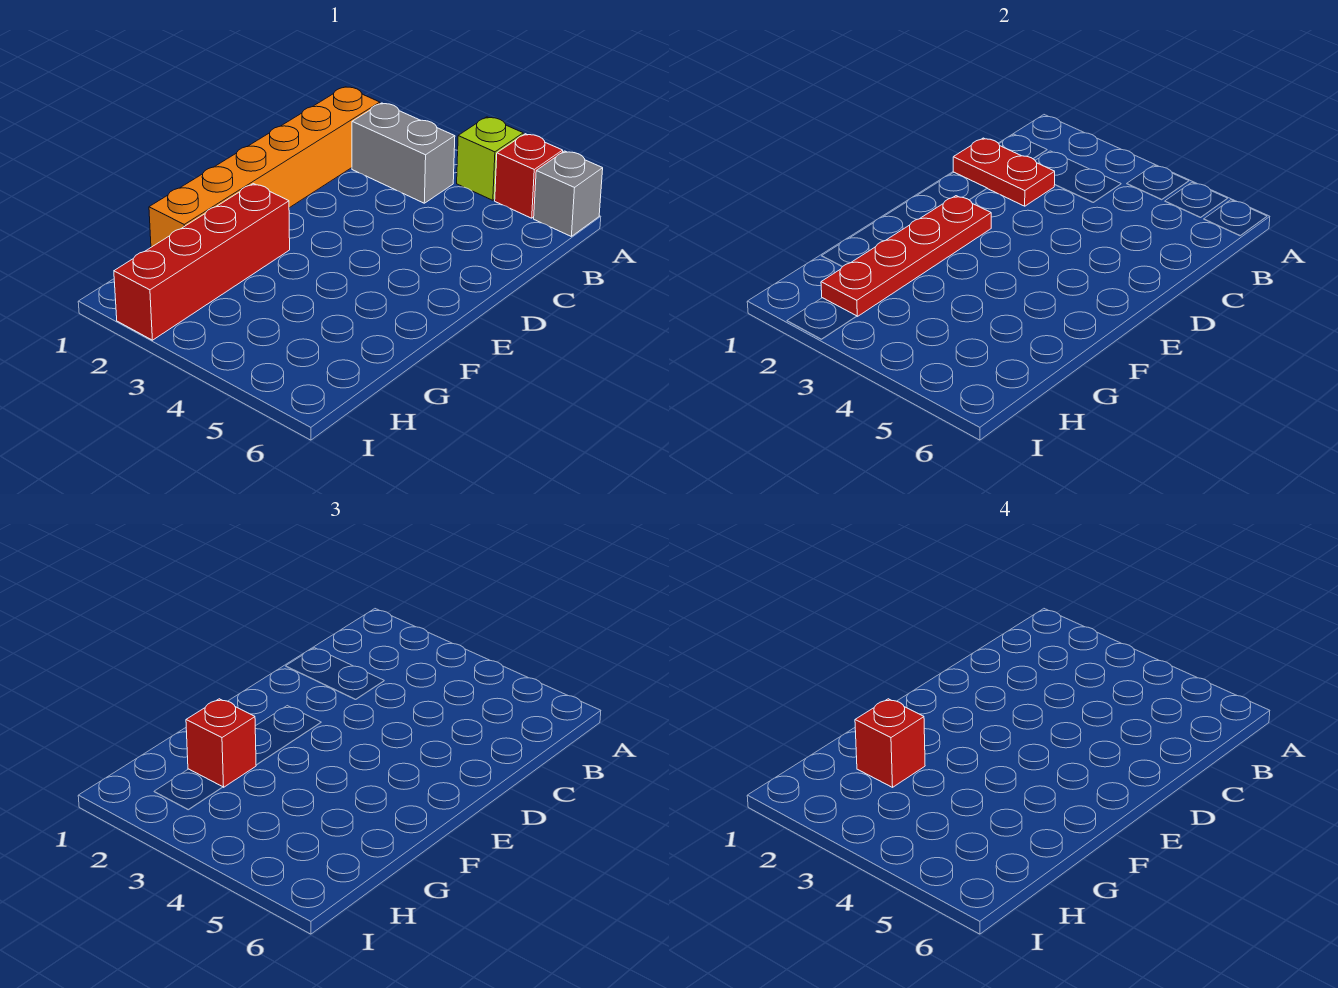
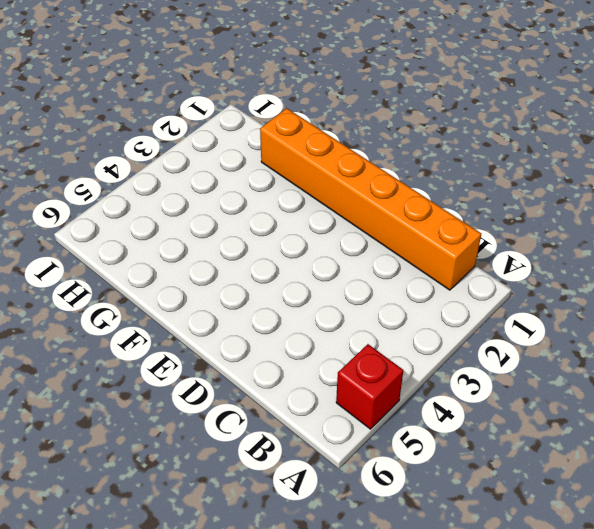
none -> lime brick A4 level 1
none -> grey brick A6 level 1

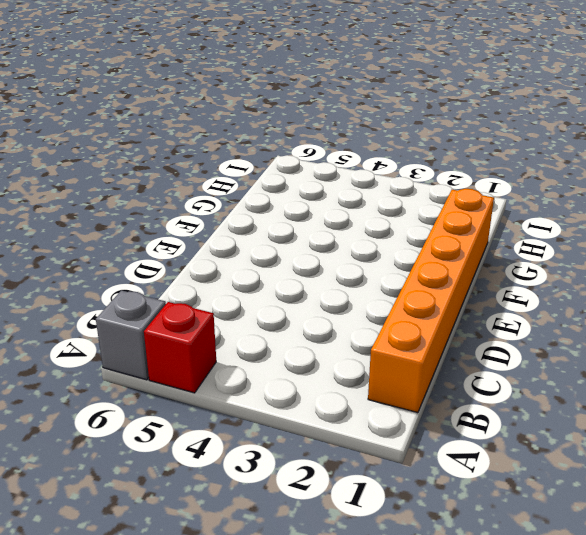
none -> lime brick A4 level 1
none -> grey brick B2:B3 level 1

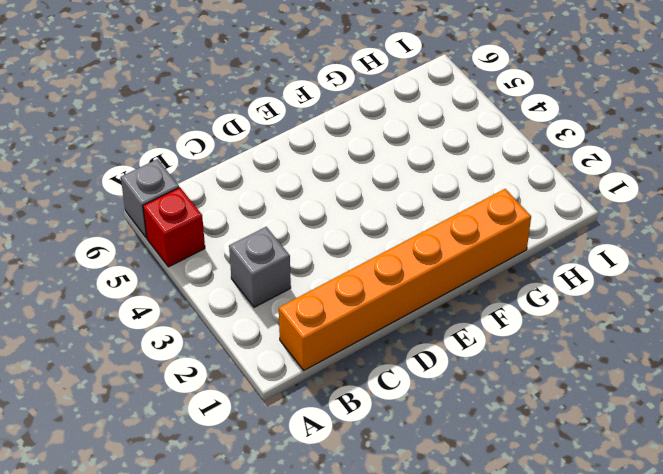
grey brick B3 level 1 -> grey brick B2:B3 level 1
none -> lime brick A4 level 1
none -> red brick F2:I2 level 1

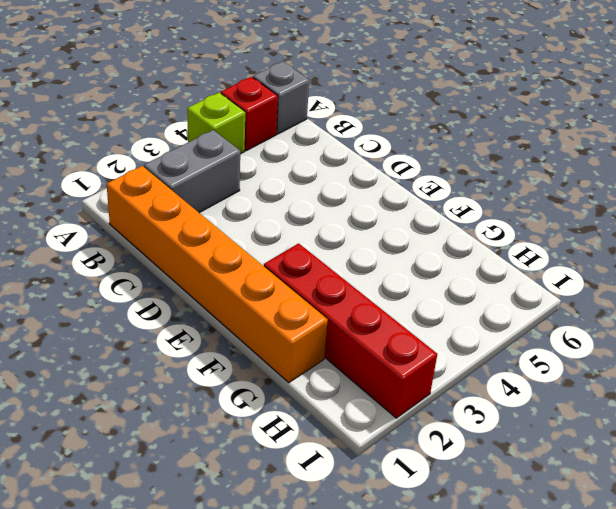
none -> red plate C1:C2 level 2
none -> red plate E2:H2 level 2

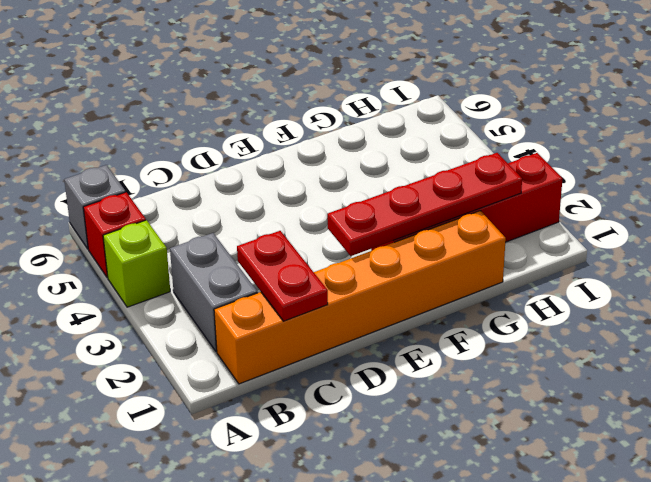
none -> red brick G2 level 3
none -> red brick G2 level 4

